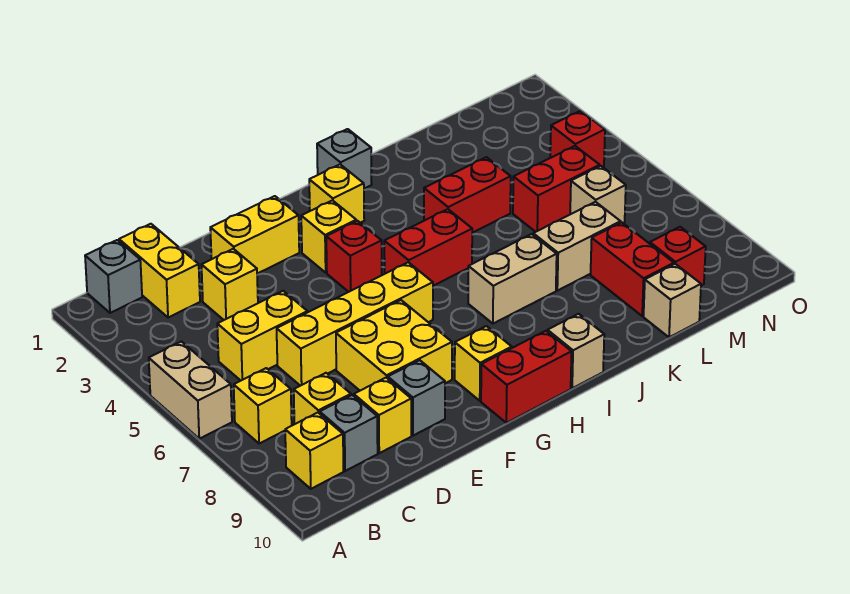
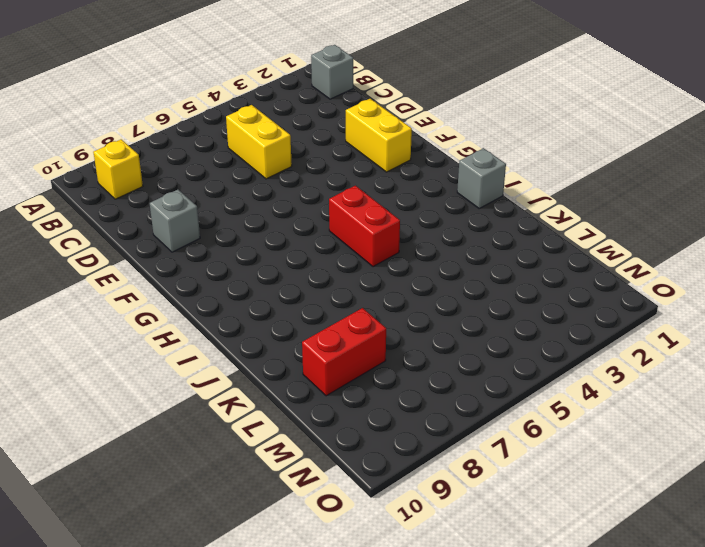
none -> tan brick A5:A6 level 1
none -> yellow brick B7 level 1
none -> yellow brick C1:C2 level 1
none -> yellow brick C8 level 1

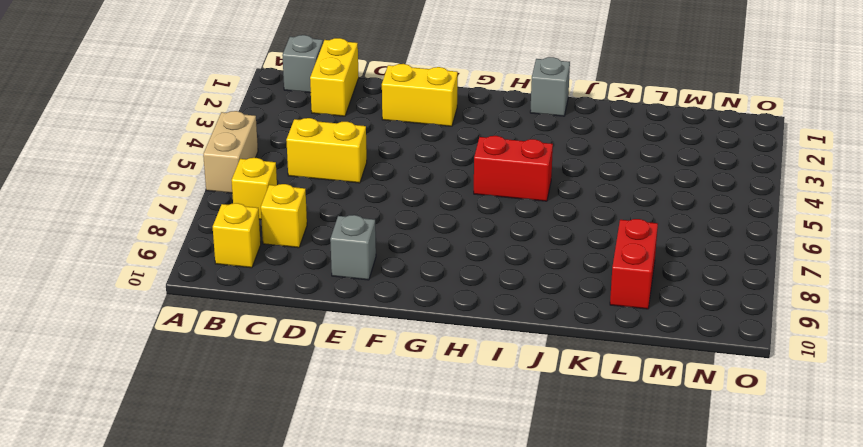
none -> grey brick C9 level 1
none -> yellow brick D3 level 1
none -> yellow brick D6:G6 level 1
none -> yellow brick D9 level 1

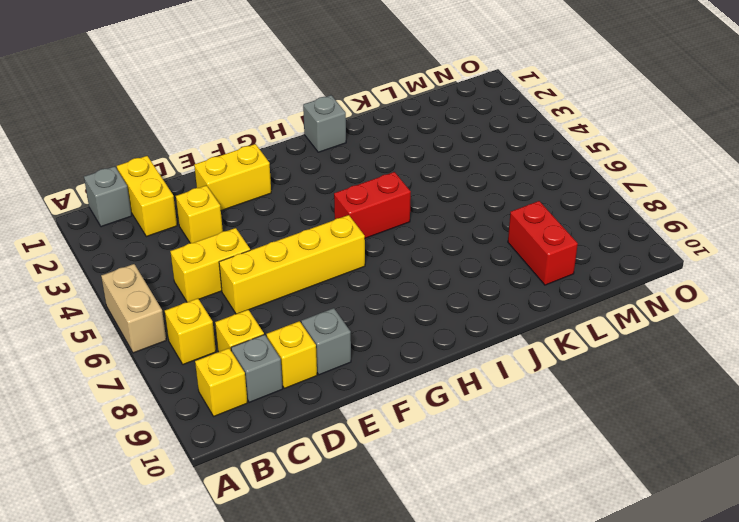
none -> yellow brick E7:F8 level 1
none -> yellow brick G3 level 1
none -> red brick G4 level 1
none -> yellow brick G9 level 1

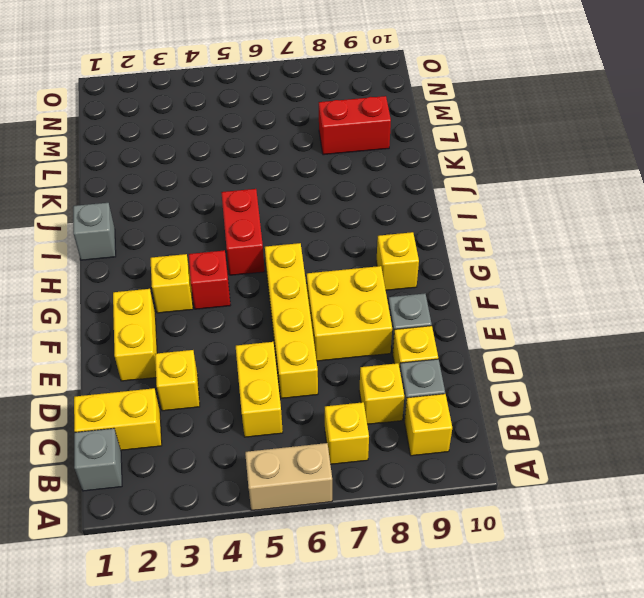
none -> red brick G10:H10 level 1
none -> yellow brick H2 level 1
none -> tan brick I7:J7 level 1
none -> tan brick I10 level 1

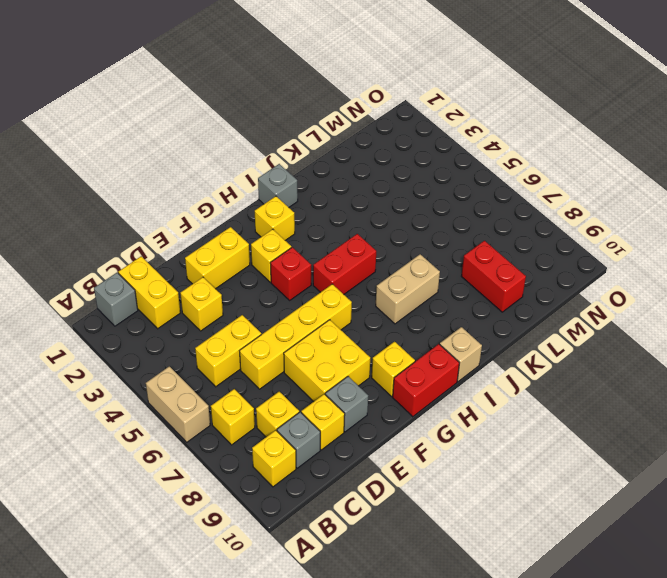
none -> red brick J4:K4 level 1
none -> tan brick K7:L7 level 1
none -> red brick L5:M5 level 1
none -> tan brick L10 level 1

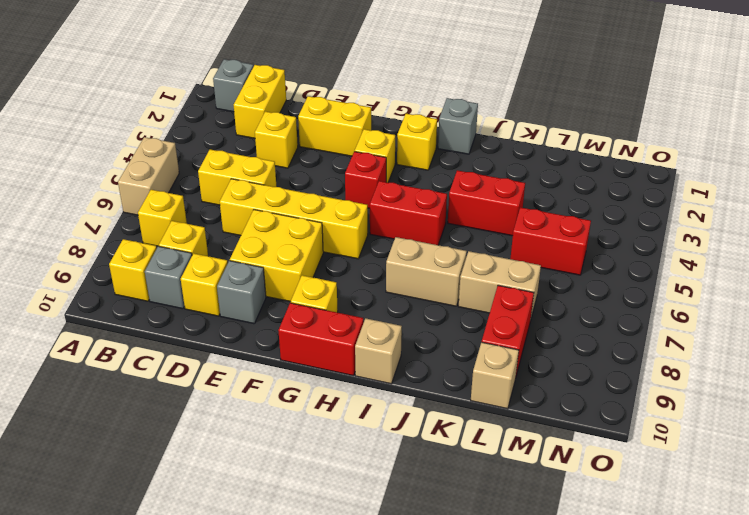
none -> tan brick M6 level 1
none -> red brick M9 level 1
none -> red brick N4 level 1

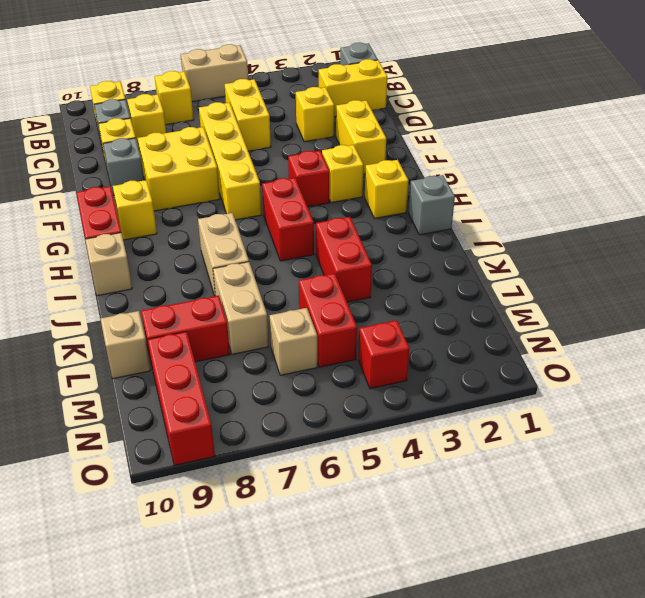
red brick M9:O9 level 1 -> red brick M9 level 1

